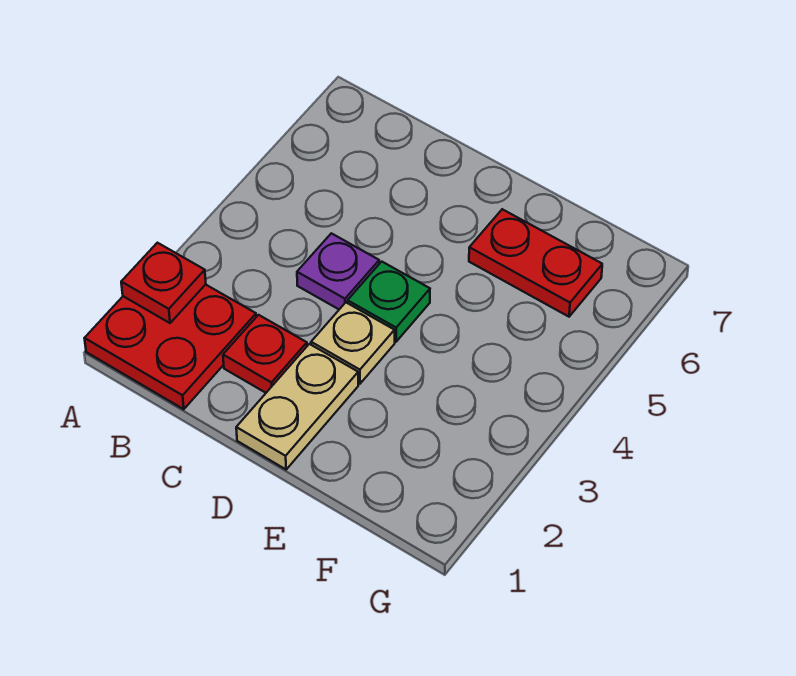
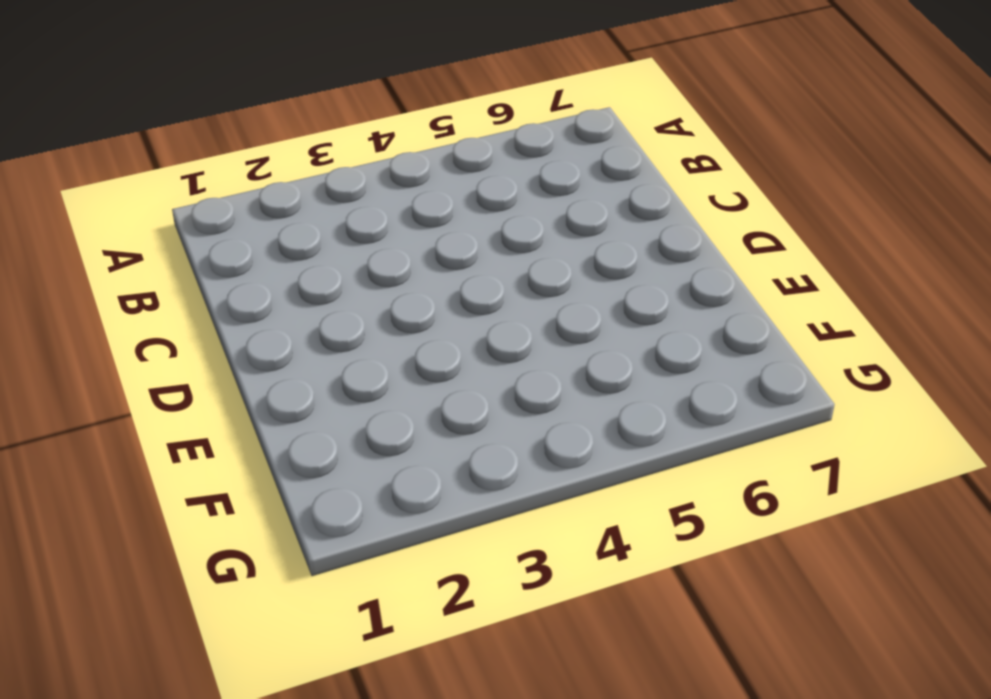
none -> red plate A1:B2 level 1
none -> red plate C2 level 1

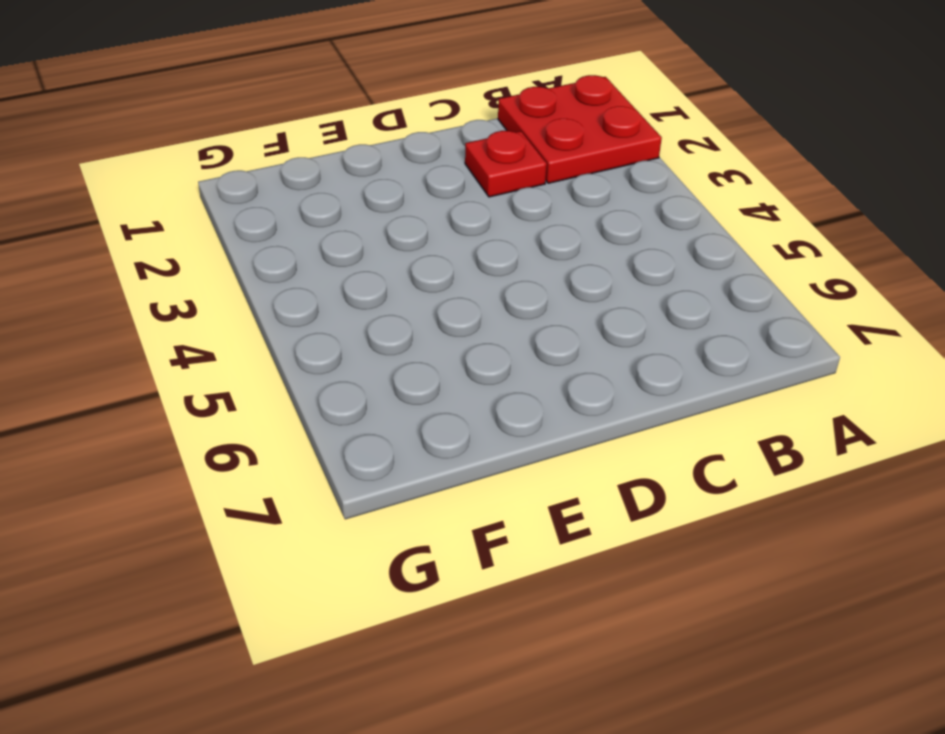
none -> purple plate C4 level 1
none -> tan plate D1:D2 level 1

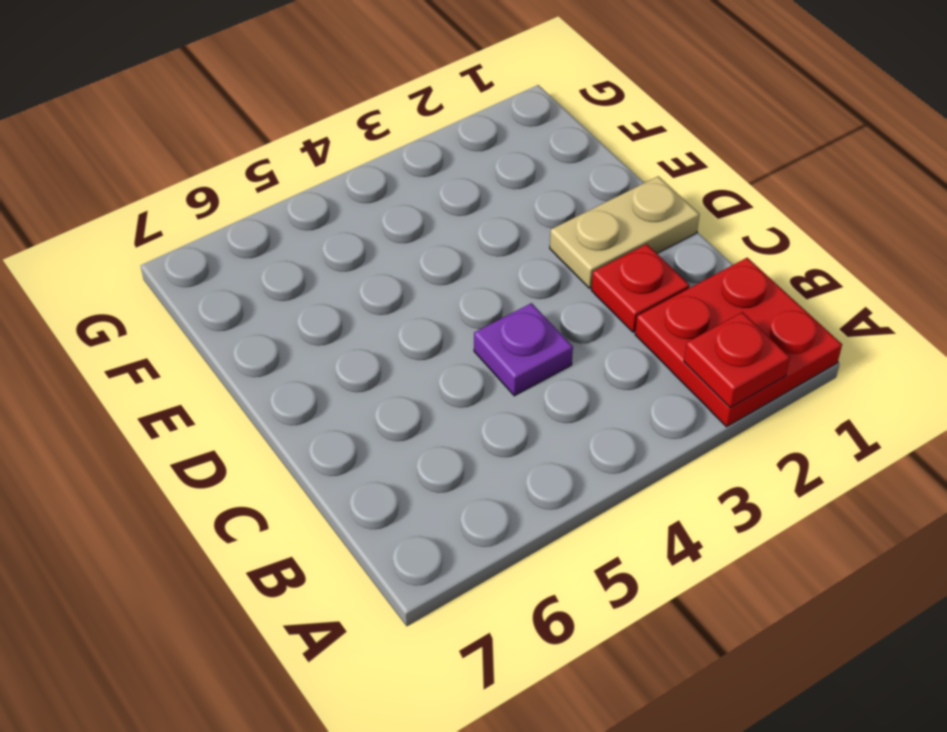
none -> tan plate D3 level 1
none -> green plate D4 level 1

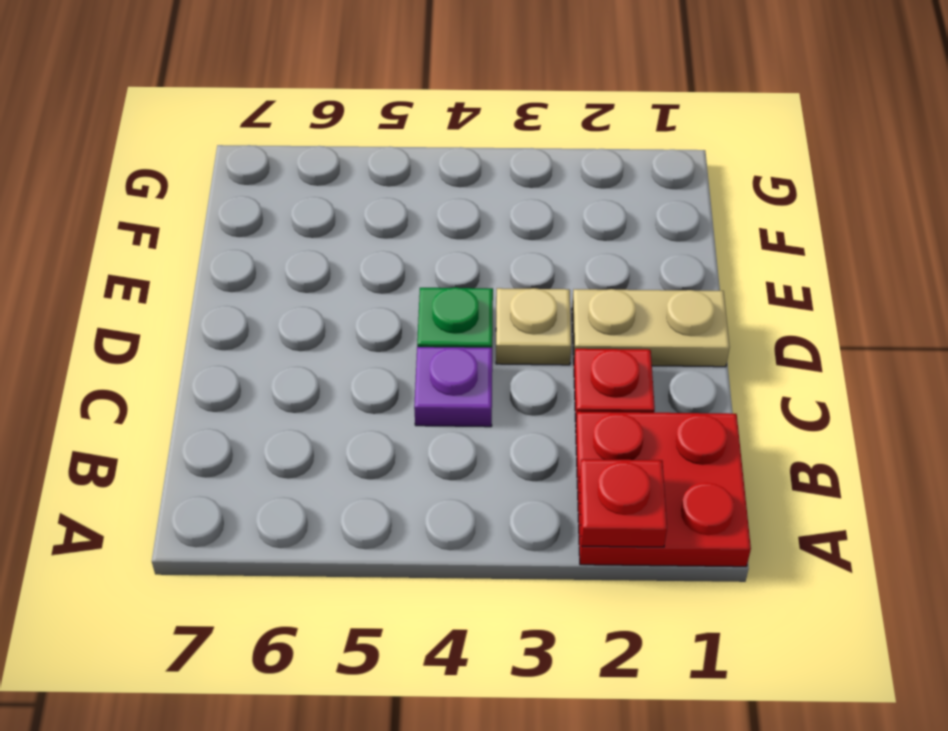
none -> red plate E6:F6 level 1

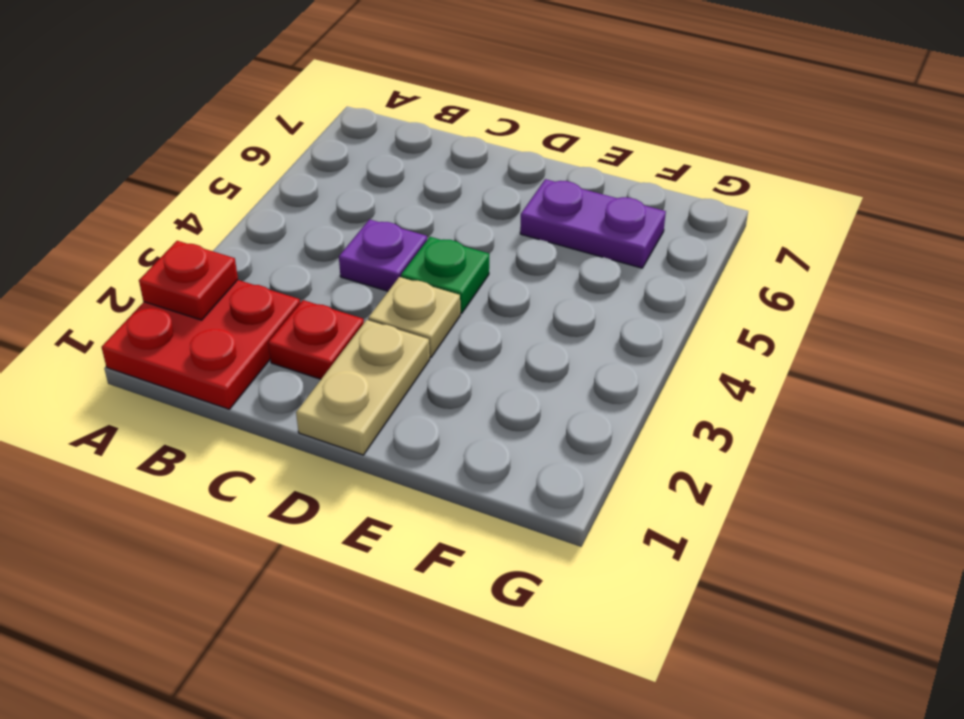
purple plate E6:F6 level 1 -> red plate E6:F6 level 1

